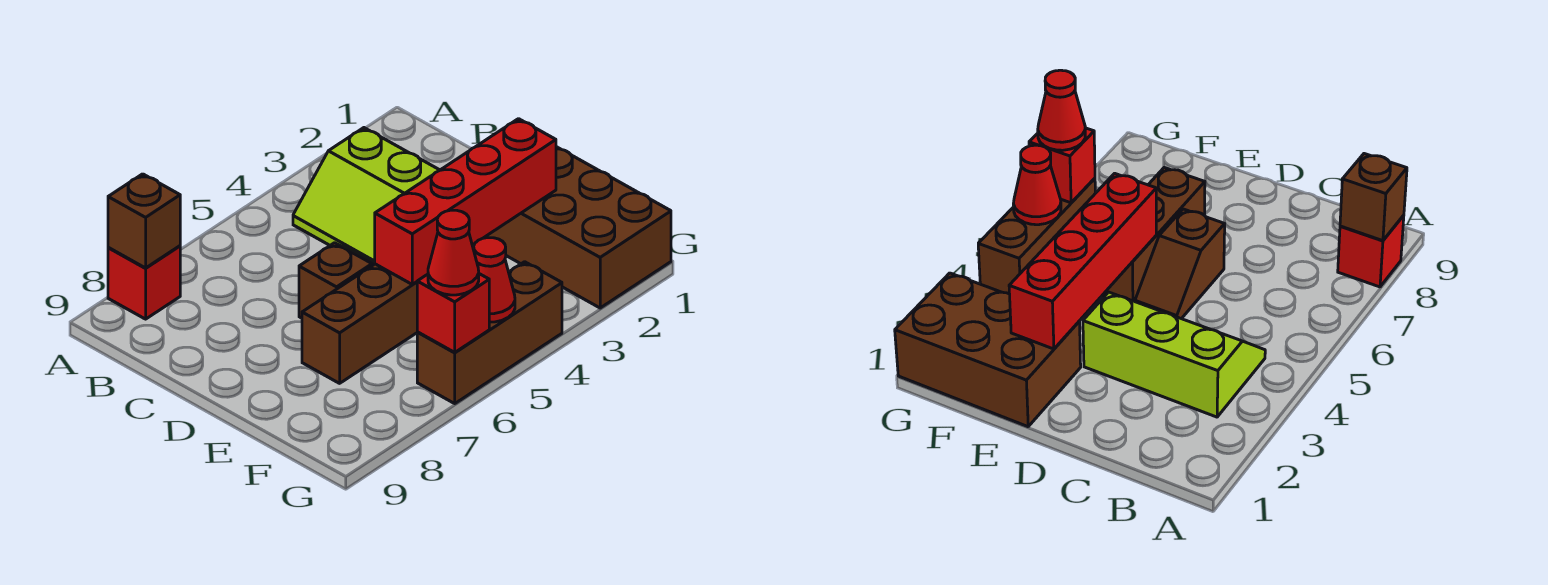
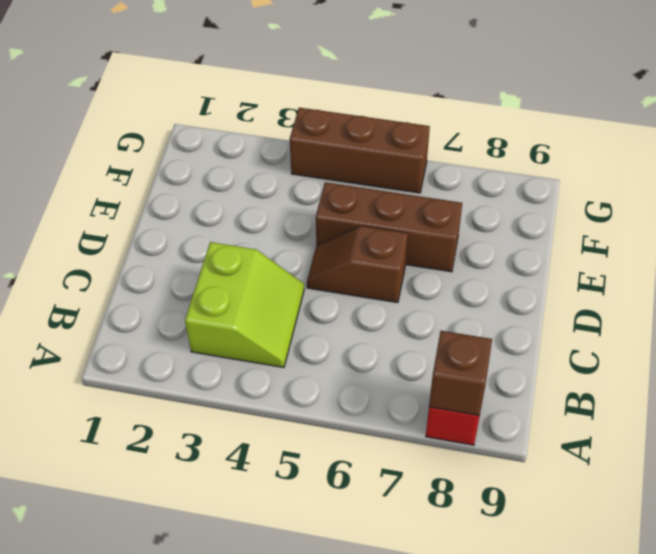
lime slope B3:C4 level 1 top 3 -> lime slope B3:D4 level 1 top 3
none -> brown brick E1:G2 level 1
none -> red brick E2:E5 level 2

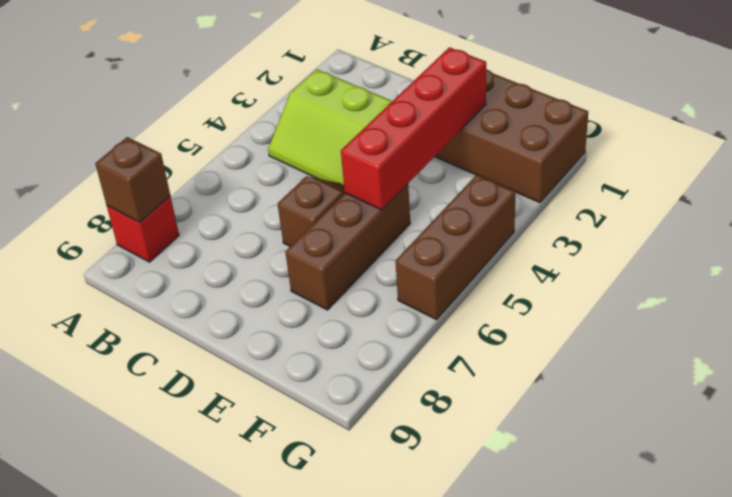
none -> red cone G5 level 2
none -> red brick G6 level 2

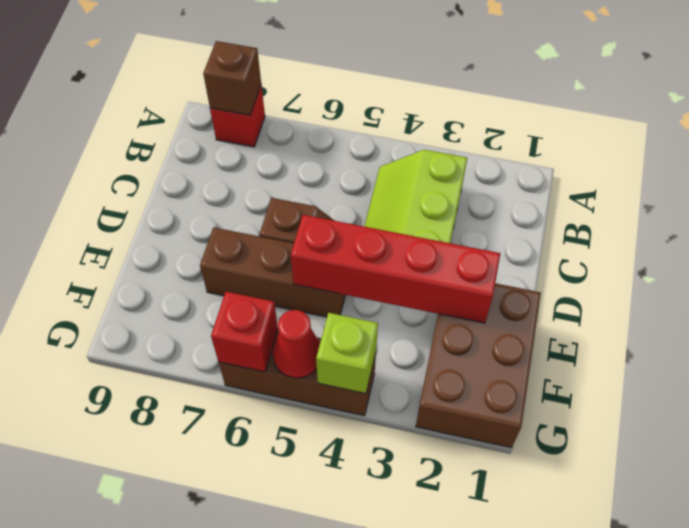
lime brick G4 level 2 -> none
none -> red cone G6 level 3

